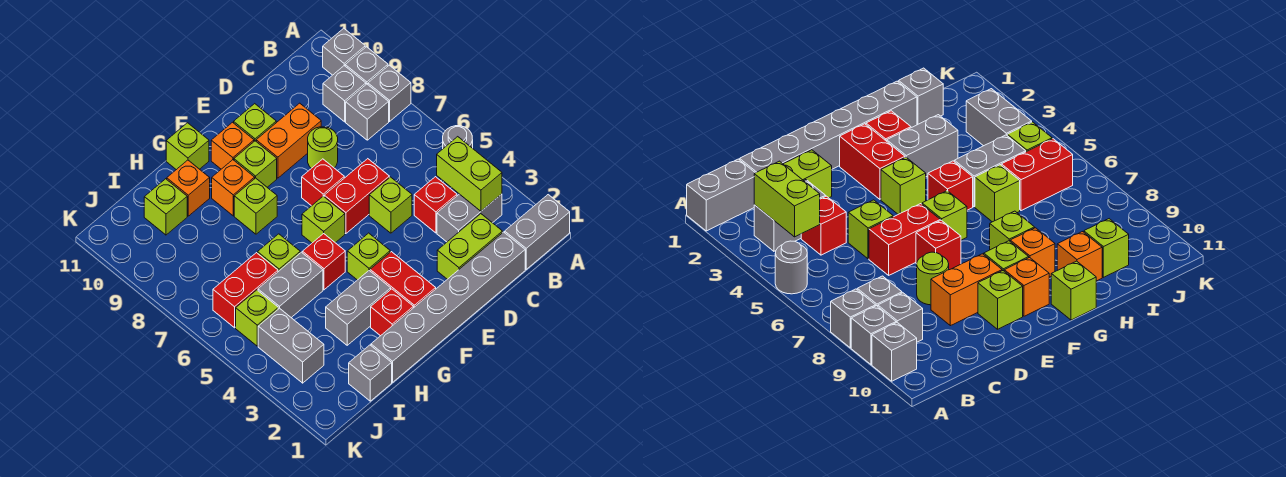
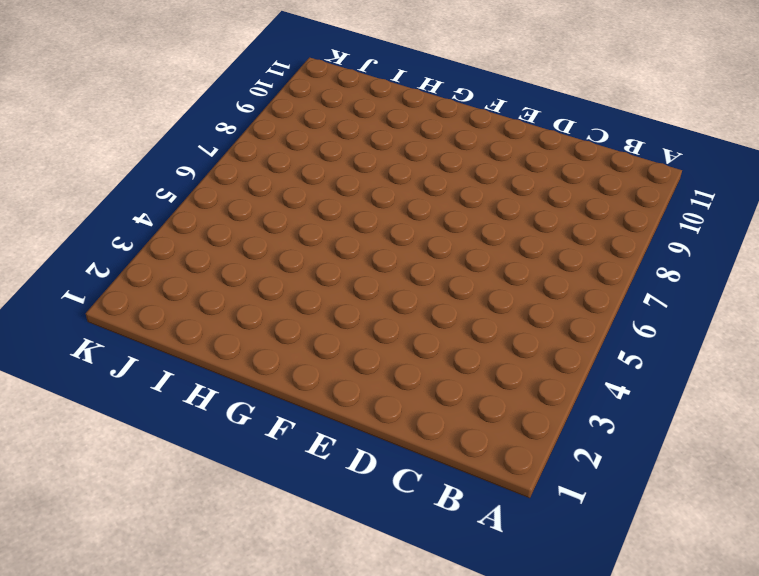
none -> grey brick A1:B1 level 1
none -> grey round brick A5 level 1
none -> grey brick A8 level 1
none -> grey brick A9 level 1

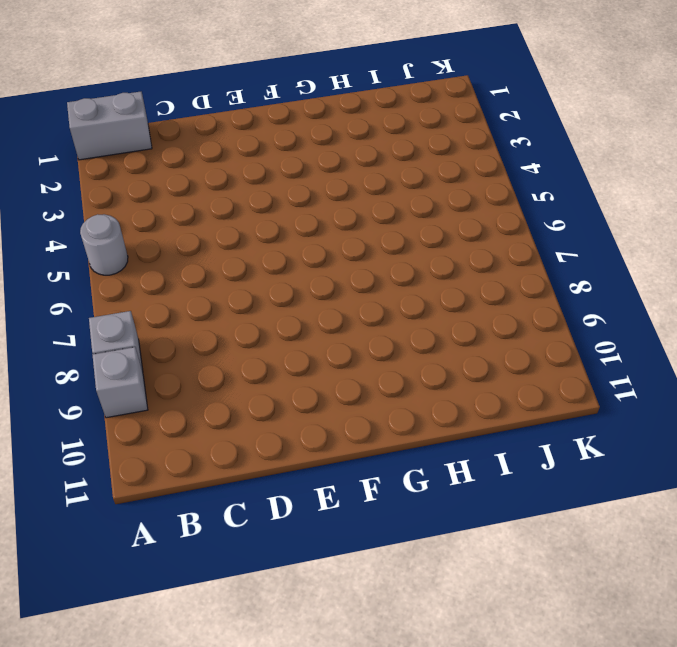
none -> grey brick A10 level 1
none -> grey brick B3:C3 level 1
none -> grey brick B8 level 1
none -> grey brick B9 level 1

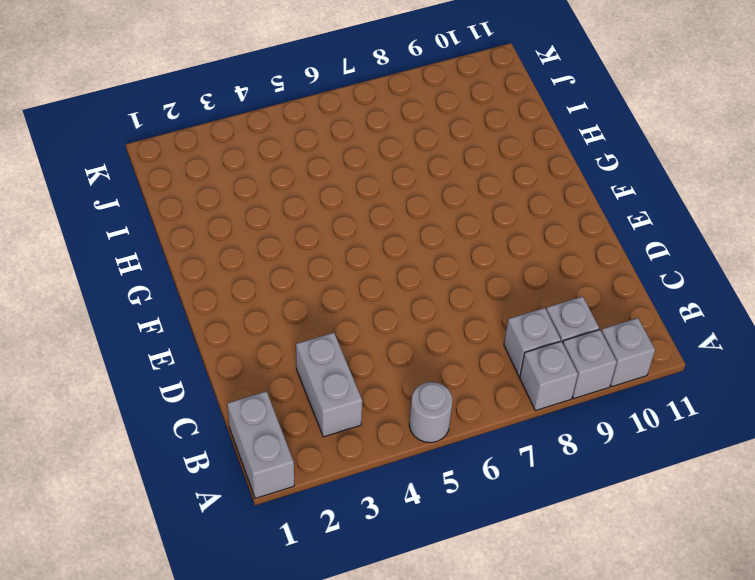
none -> grey brick C1:H1 level 1
none -> lime brick C2:D2 level 1
none -> red brick C4 level 1
none -> lime brick D5 level 1

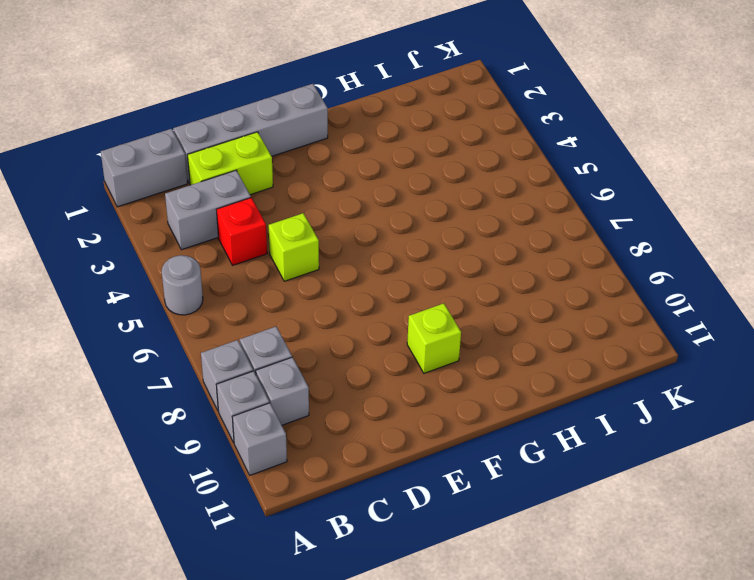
grey brick C1:F1 level 1 -> grey brick C1:H1 level 1
none -> red brick D6:E6 level 1
none -> lime round brick D8 level 1
none -> orange brick D9:E9 level 1
none -> red brick E7 level 1

